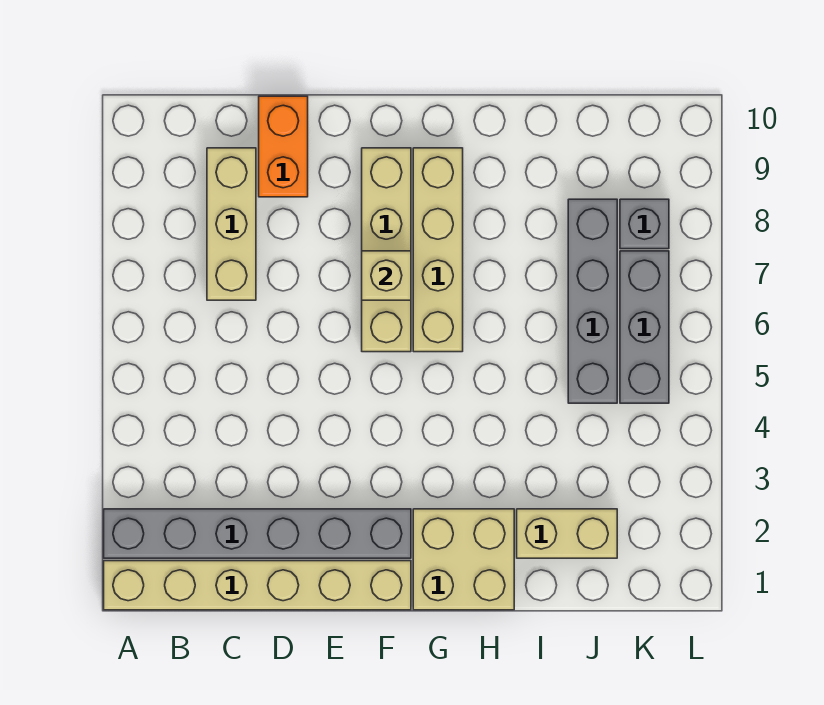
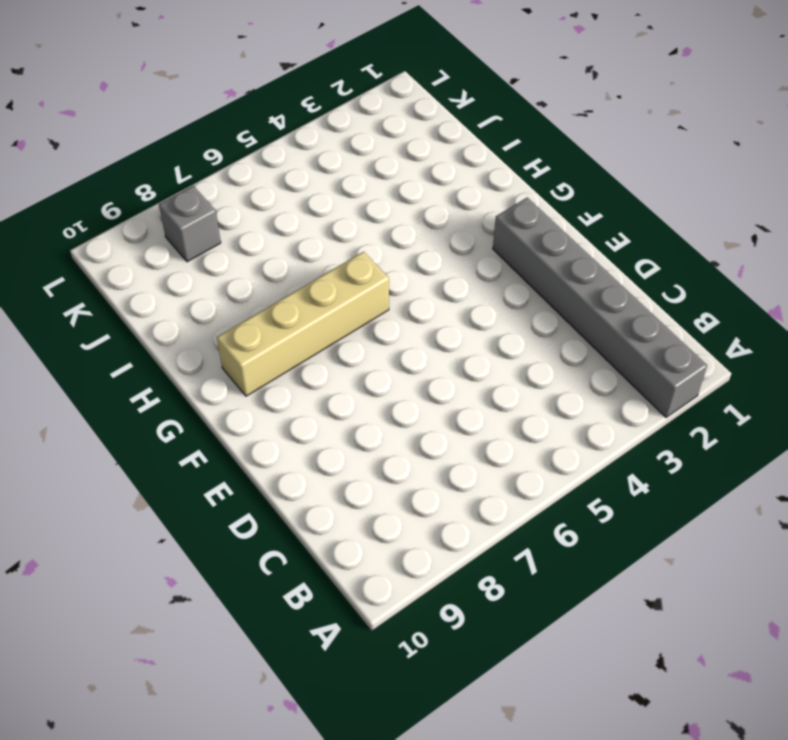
none -> tan brick A1:F1 level 1
none -> tan brick C7:C9 level 1
none -> orange brick D9:D10 level 1

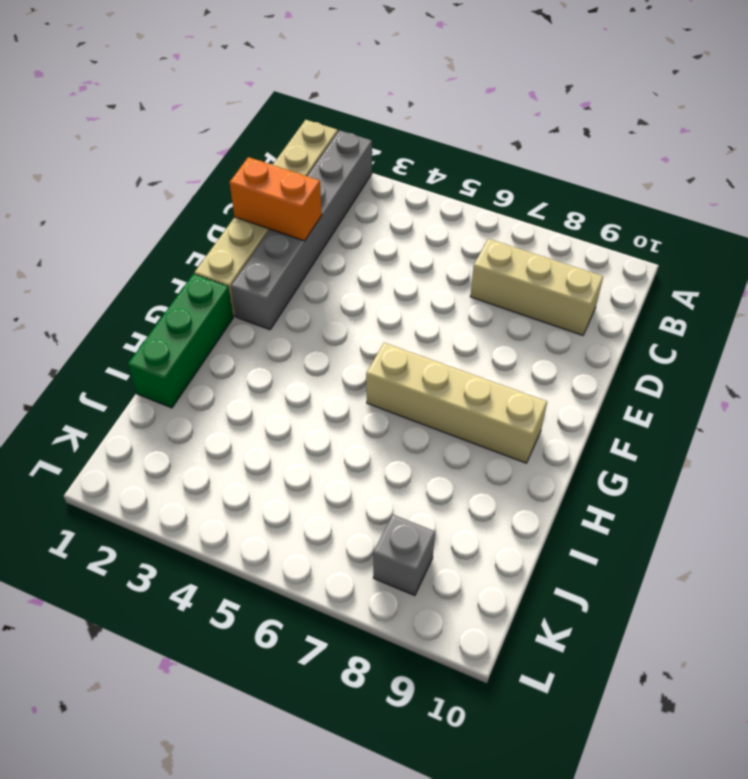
orange brick D1:D2 level 2 -> orange brick D9:D10 level 1
green brick G1:I1 level 1 -> tan brick G1:H2 level 1
none -> tan brick F6:F9 level 1
none -> tan brick I2:J2 level 1
none -> grey brick J5:J8 level 1

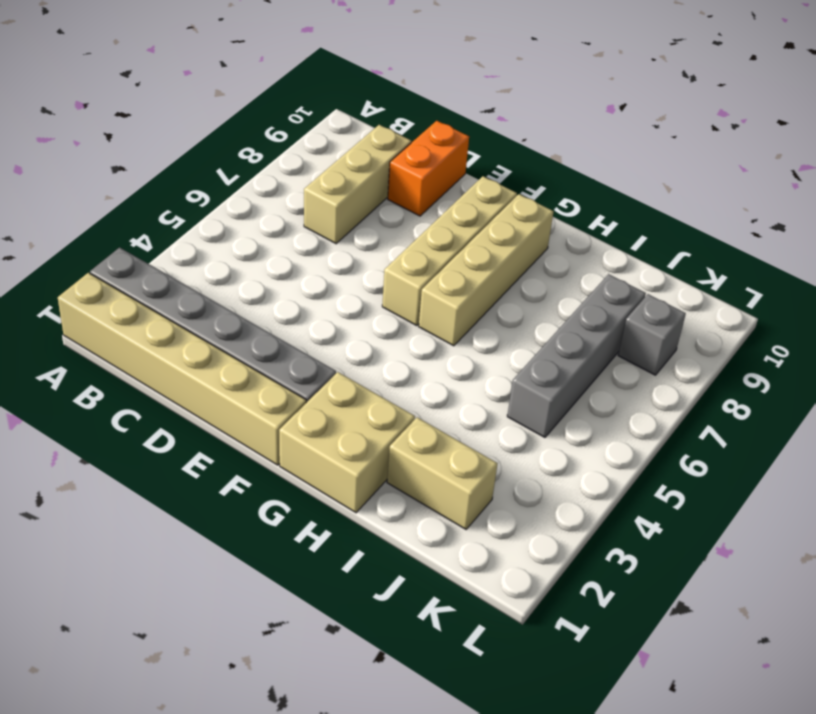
none -> grey brick K5:K7 level 1
none -> tan brick F7 level 2

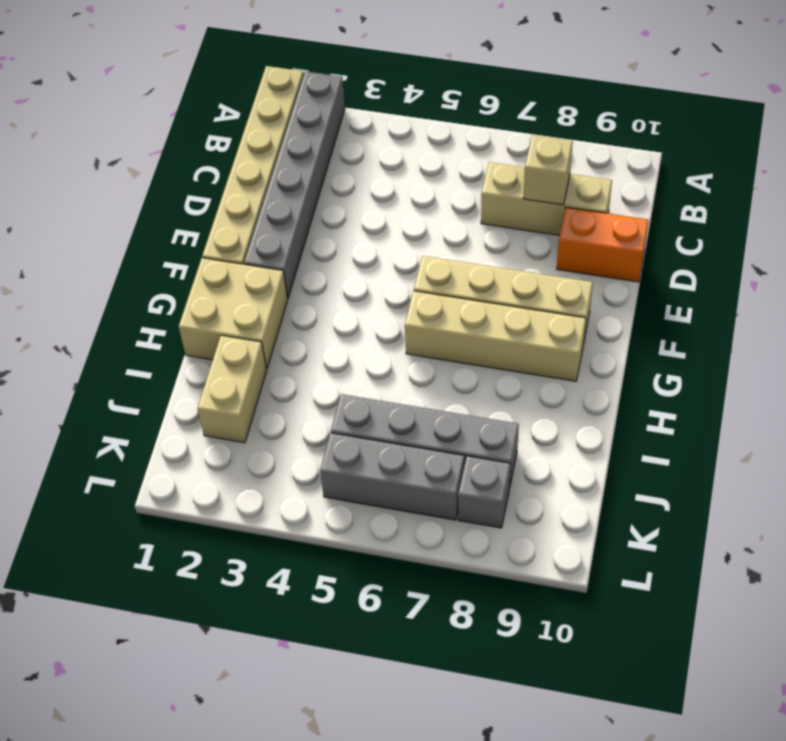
tan brick C8 level 2 -> tan brick F7 level 2

